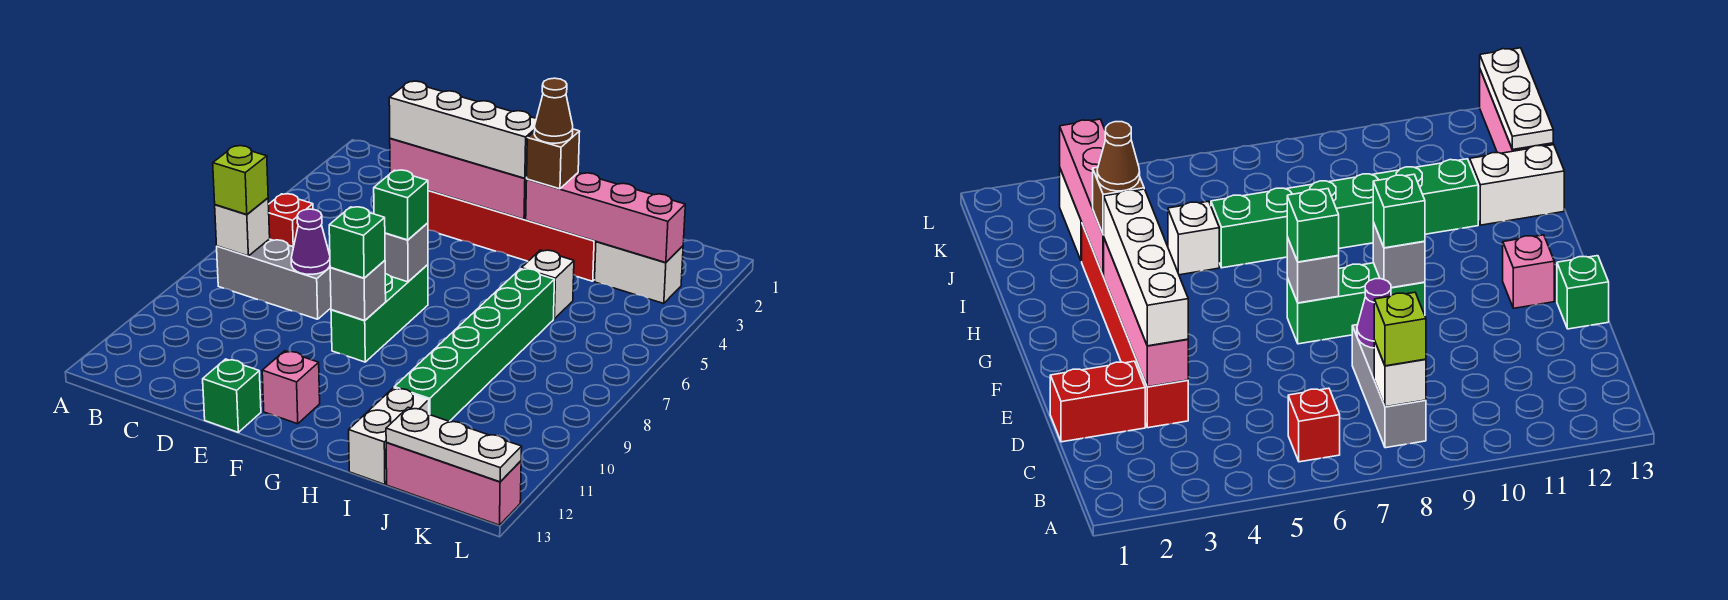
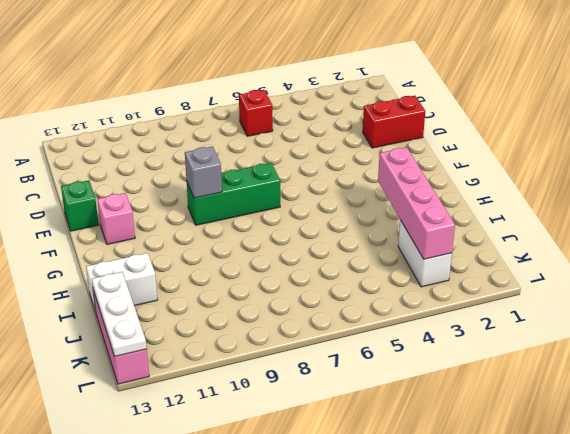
none -> grey brick B8:D8 level 1
none -> red brick D3:I3 level 1
none -> white brick I5 level 1

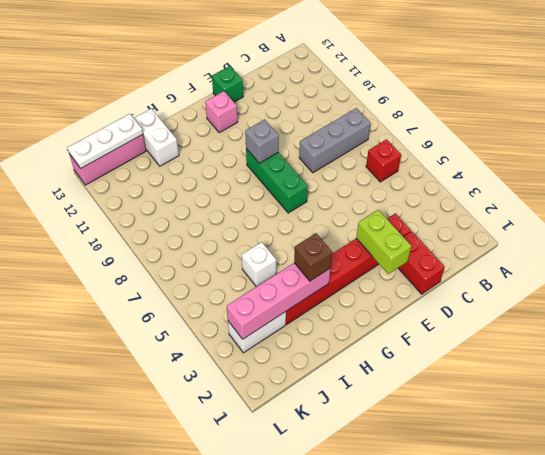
lime brick E2:E3 level 2 -> pink brick D3:G3 level 2
none -> green brick I6:I11 level 1
none -> white brick B8 level 2
none -> purple cone D8 level 2

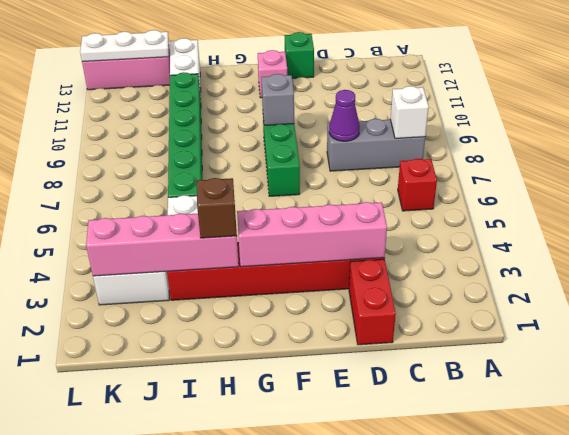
none -> grey brick F7 level 2
none -> lime brick B8 level 3
none -> white brick D3:G3 level 3

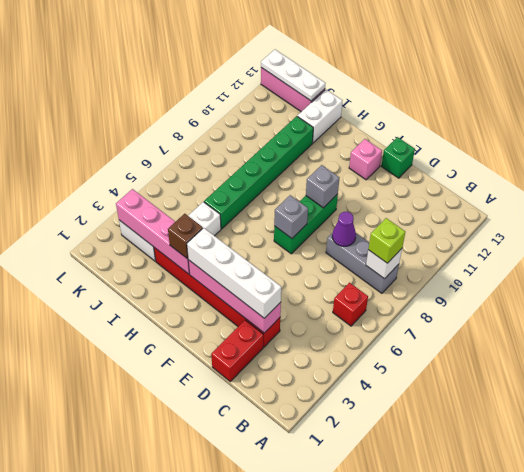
none -> green brick F7 level 3
none -> green brick F9 level 3
none -> brown cone H3 level 4

